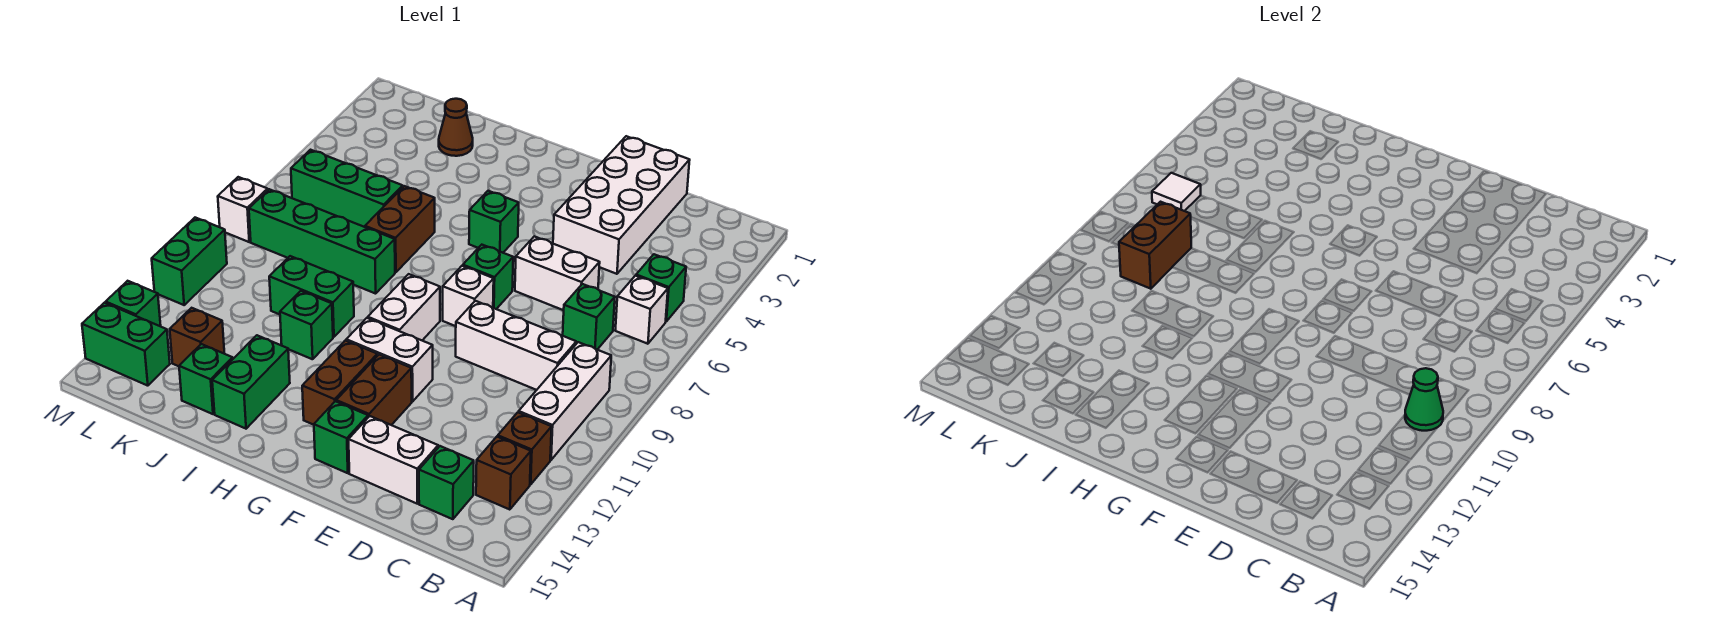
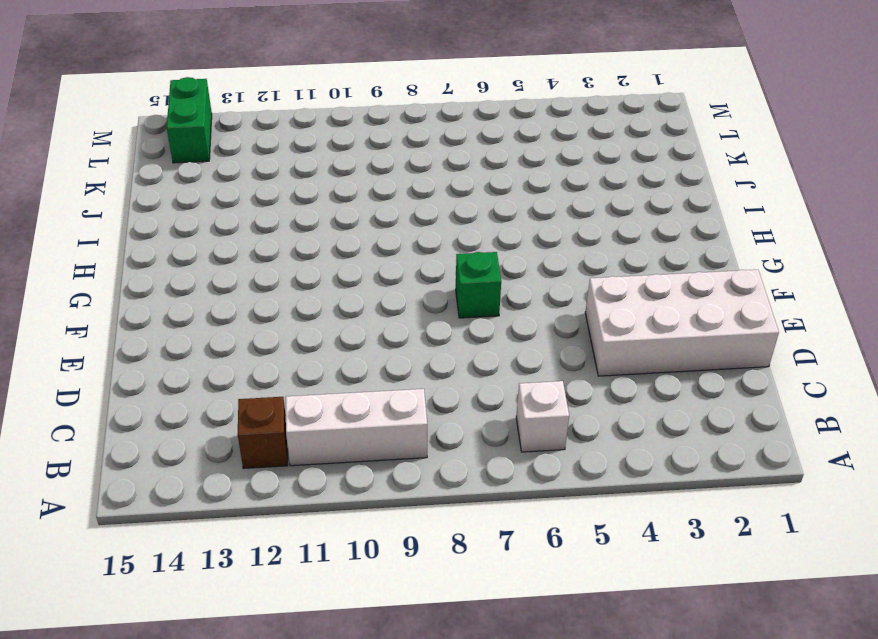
none -> green brick B5 level 1
none -> brown brick B13 level 1
none -> green brick C7 level 1
none -> white brick C9:E9 level 1

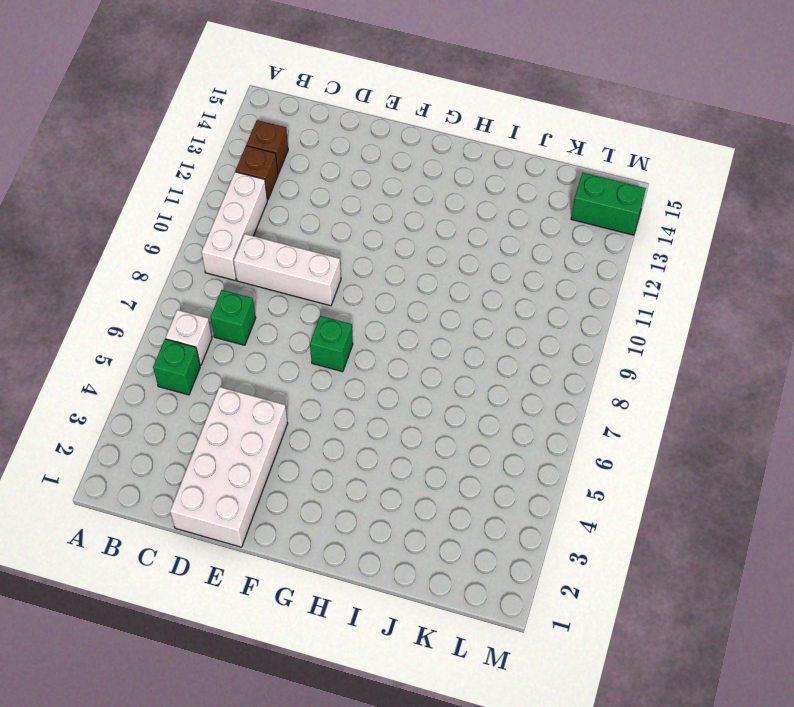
none -> green brick C14 level 1
none -> white brick D6:E6 level 1
none -> white brick D14:E14 level 1
none -> white brick F8 level 1

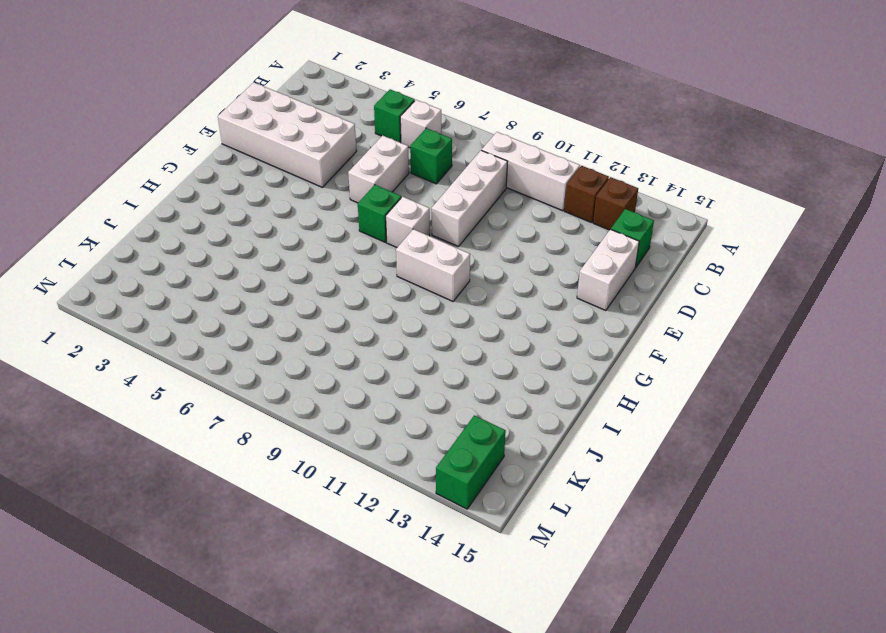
none -> white brick F11:G11 level 1
none -> brown brick F12:F13 level 1
none -> green brick F14 level 1
none -> green brick G5 level 1

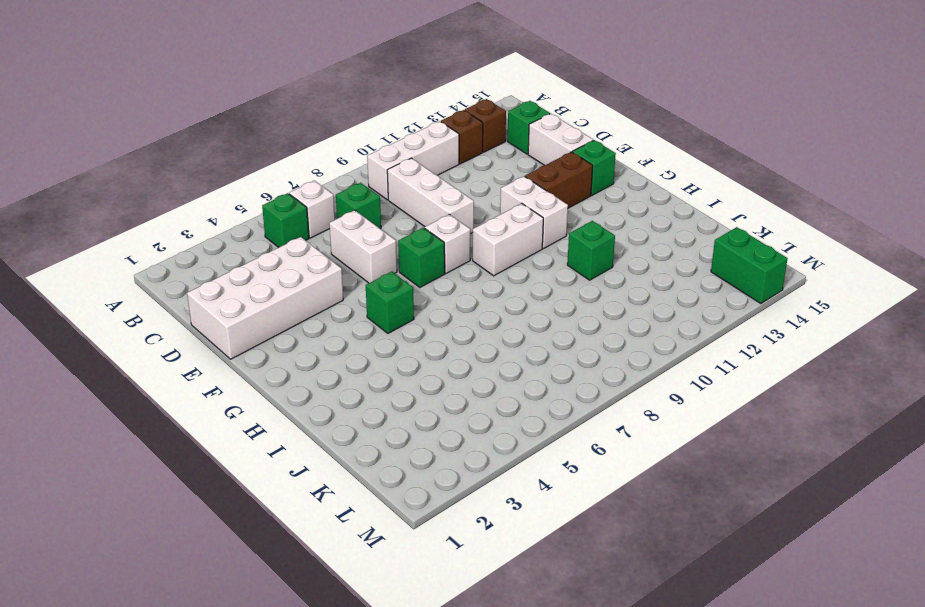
none -> brown brick G12:G13 level 1
none -> brown brick I6:I7 level 1
none -> green brick I8:L8 level 1
none -> green brick I10:J10 level 1

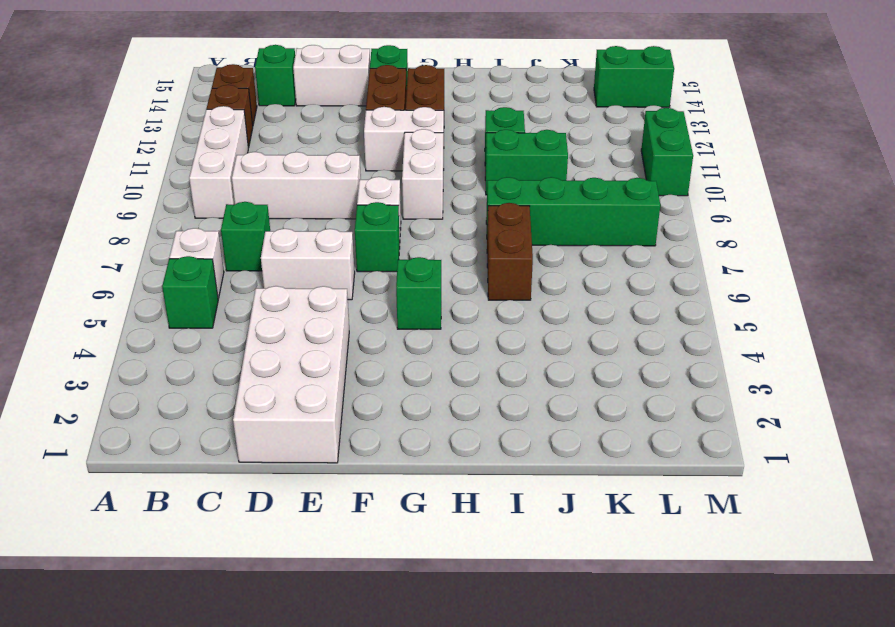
none -> green brick I13:I14 level 1
none -> brown cone J2 level 1
none -> green brick J6:L6 level 1
none -> green brick J14 level 1

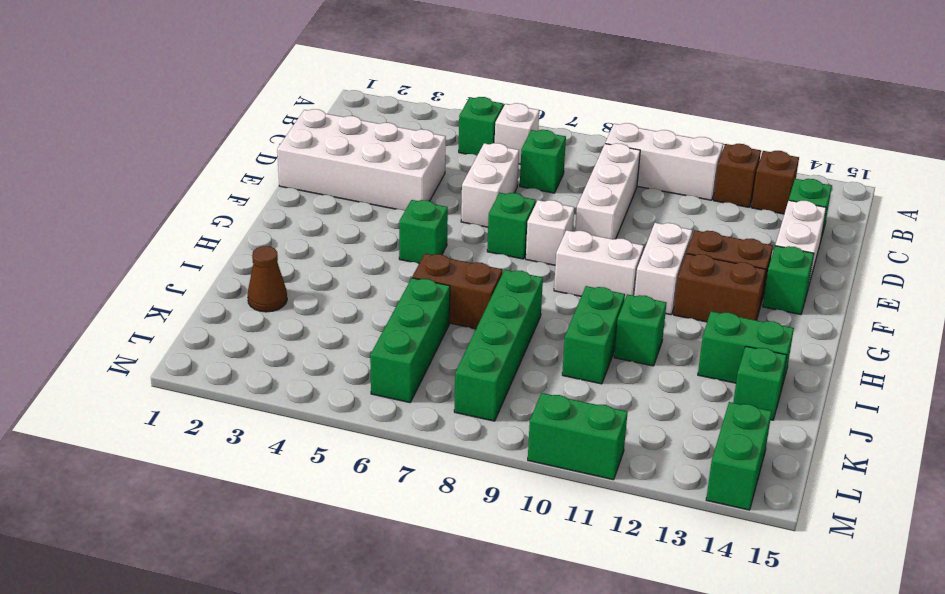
none -> brown brick K13 level 1
none -> white brick M8 level 1
none -> green brick M13 level 1
none -> green cone B10 level 2

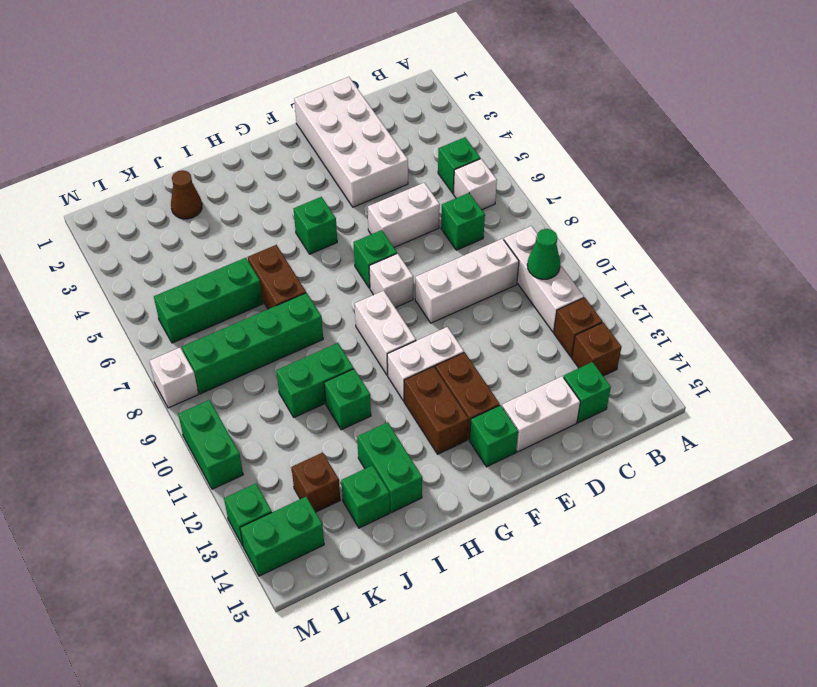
none -> brown brick K8:K9 level 2
none -> white tile L6 level 2

